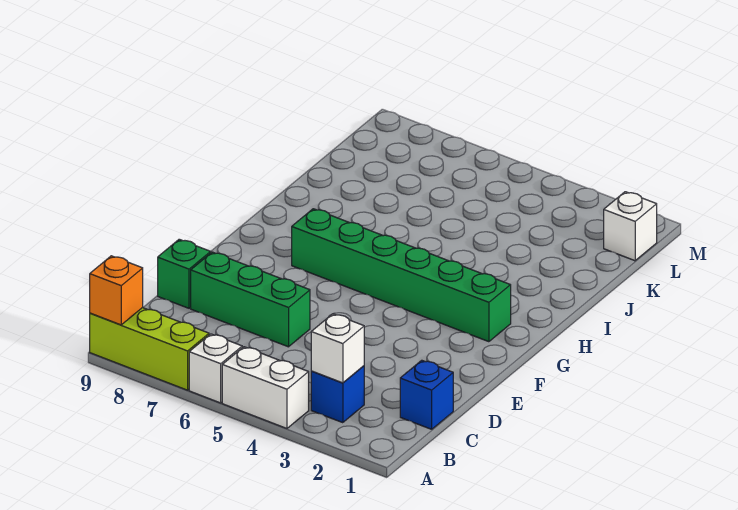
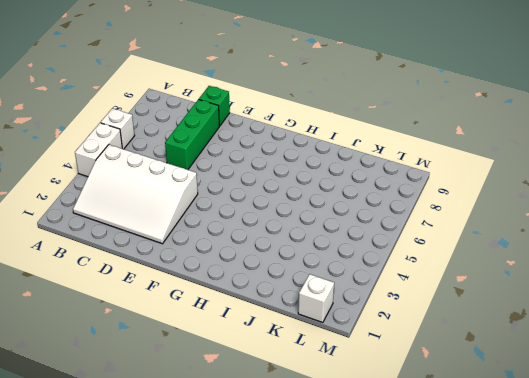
white slope B2:E4 level 1 top 4 -> blue brick B3 level 1
none -> lime brick A7:A9 level 1
none -> blue brick C1 level 1

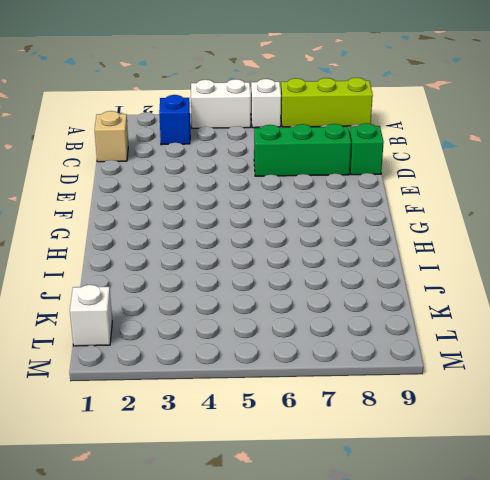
tan brick C1 level 1 -> blue brick C1 level 1
none -> green brick G2:G7 level 1
none -> orange brick A9 level 2

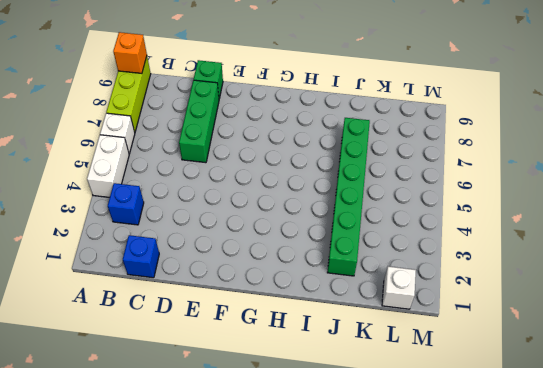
green brick J2:J7 level 1 -> green brick G2:G7 level 1
none -> white brick B3 level 2

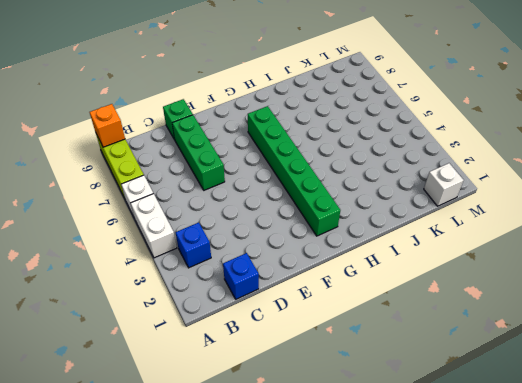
none -> white brick B3 level 2

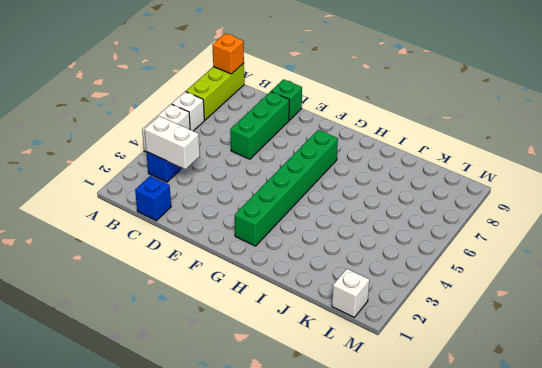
white brick B3:C3 level 2 -> white brick B3 level 2

